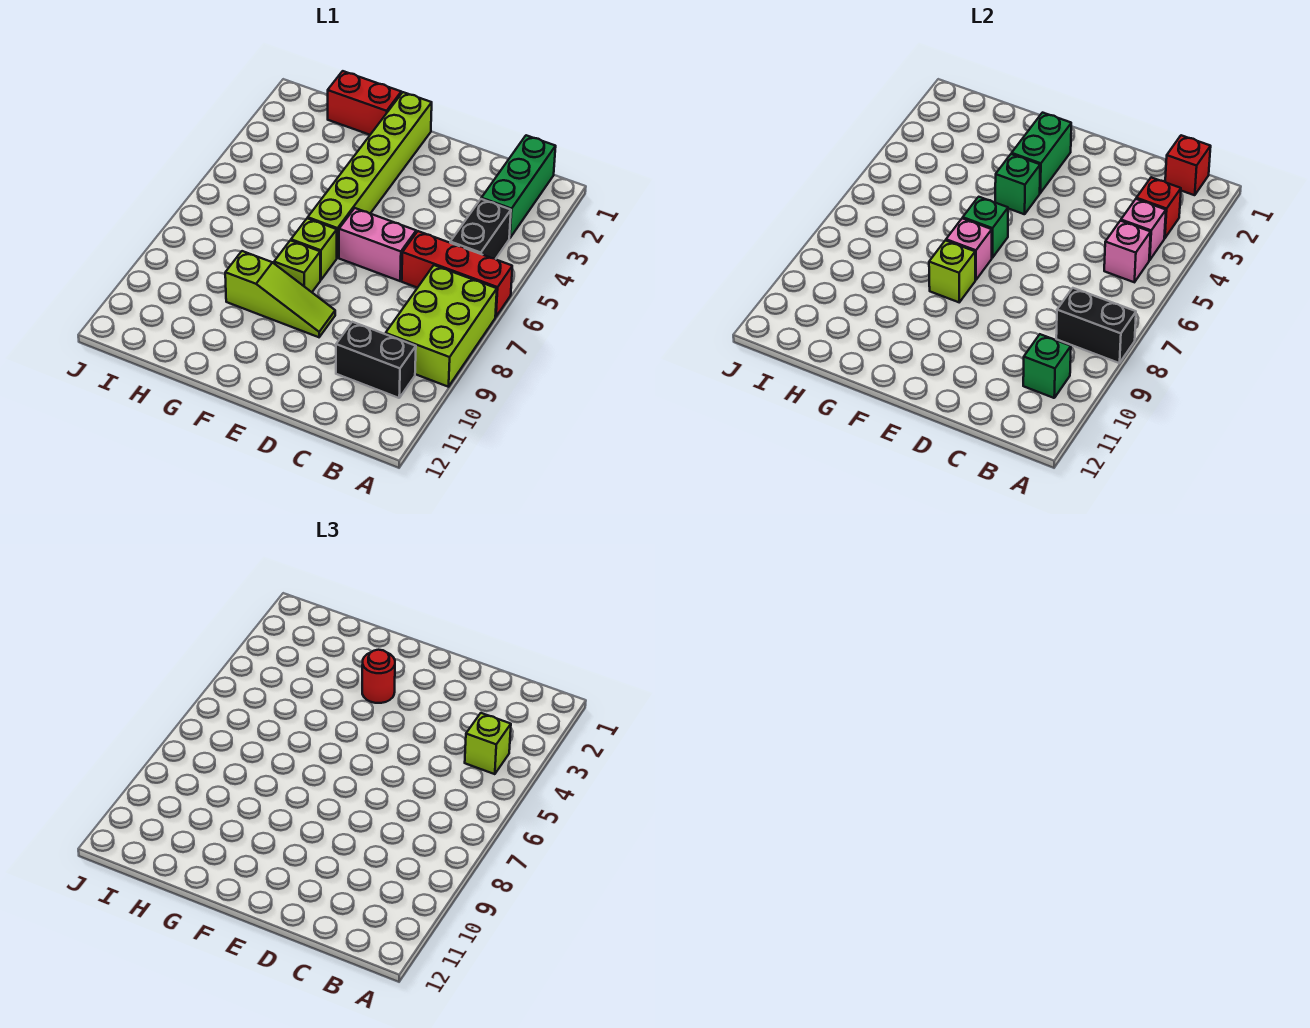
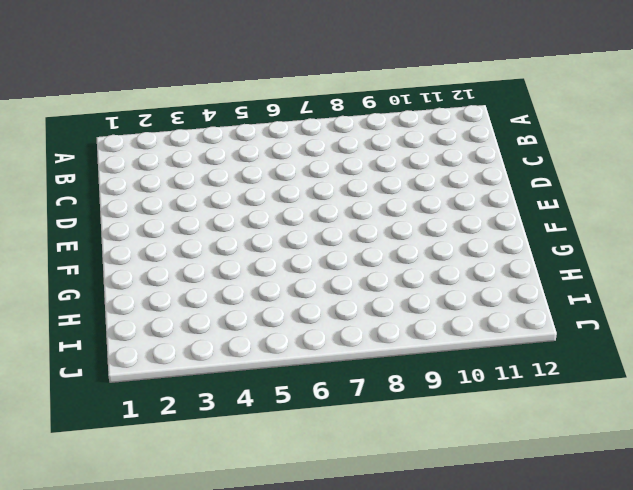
none -> red brick A6:C6 level 1
none -> lime brick A7:B9 level 1
none -> green brick B1:B3 level 1

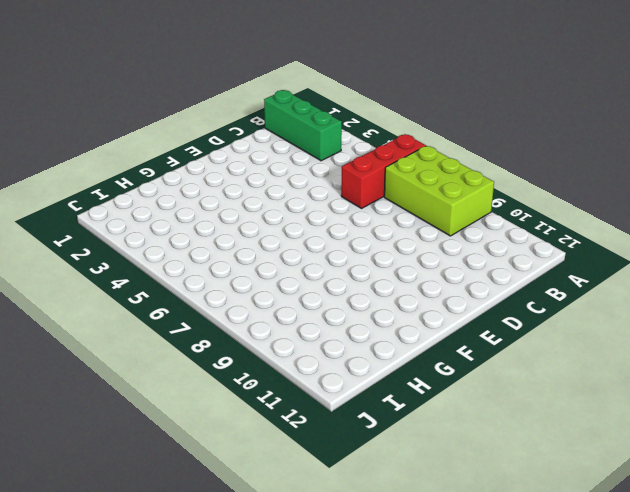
none -> black brick B4:B5 level 1
none -> black brick B10:C10 level 1
none -> pink brick D6:E6 level 1

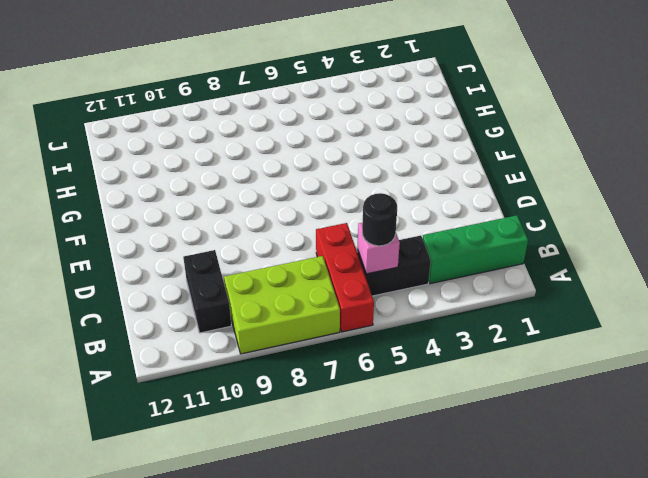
black round brick B5 level 3 -> none
none -> pink brick D6:E6 level 1
none -> lime slope E9:G9 level 1 top G
none -> lime brick F1:F6 level 1

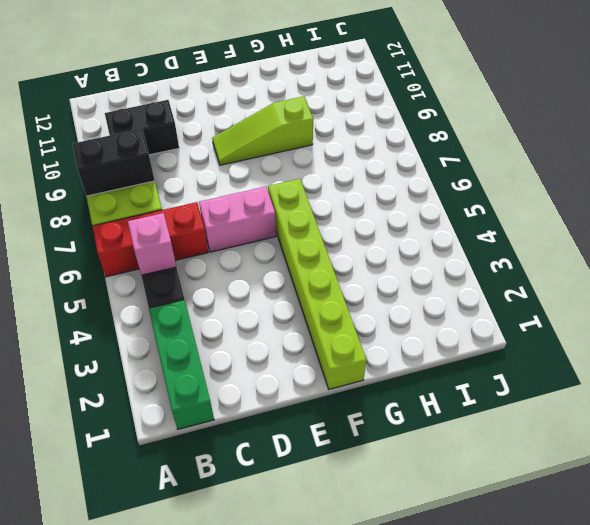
none -> lime brick F7 level 1
none -> lime brick F8 level 1
none -> red brick G1:H1 level 1

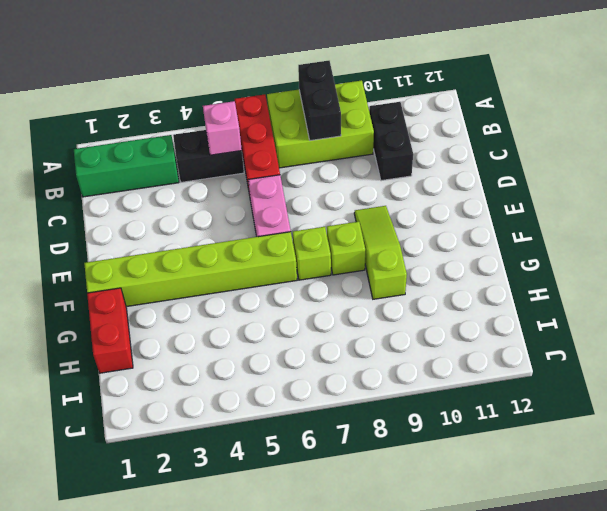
none -> red brick B1 level 2
none -> red brick B3 level 2
none -> pink brick B4 level 2

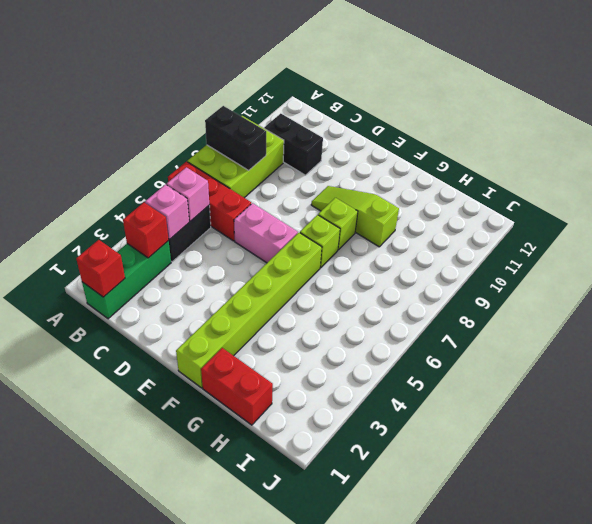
none -> green brick B10 level 2
none -> green brick F2:F3 level 2
none -> green brick F4 level 2

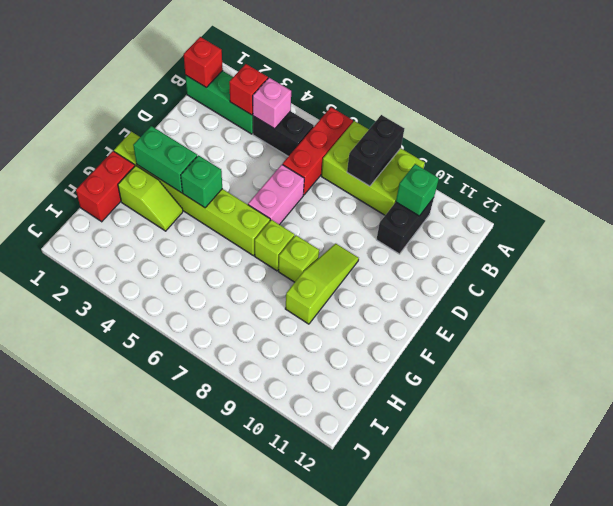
lime slope G2:G3 level 1 top 2 -> none
none -> pink brick B5 level 2
none -> green brick F6 level 2
none -> pink brick F7 level 2

